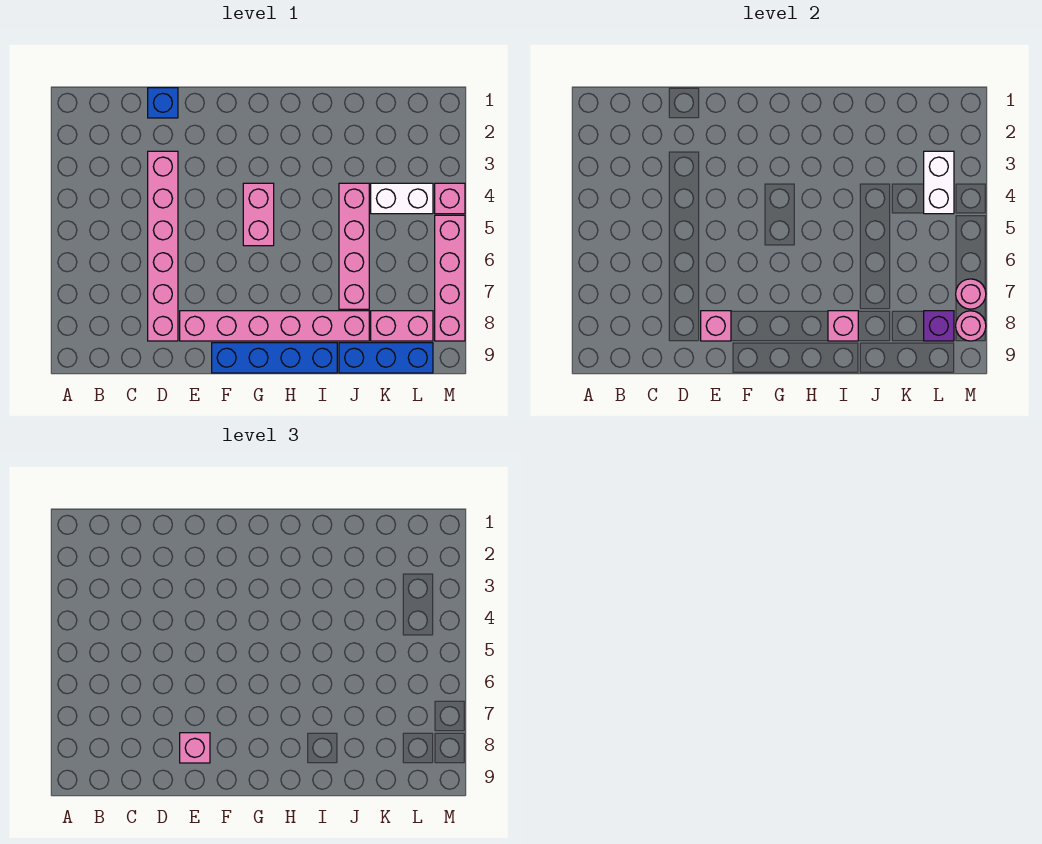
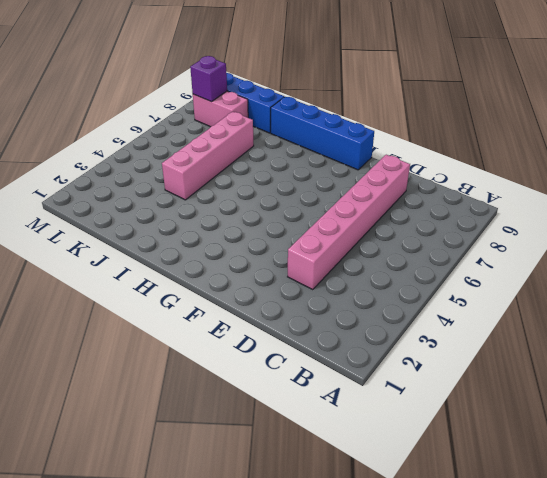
none -> blue brick D1 level 1
none -> pink brick E8:J8 level 1
none -> pink brick G4:G5 level 1

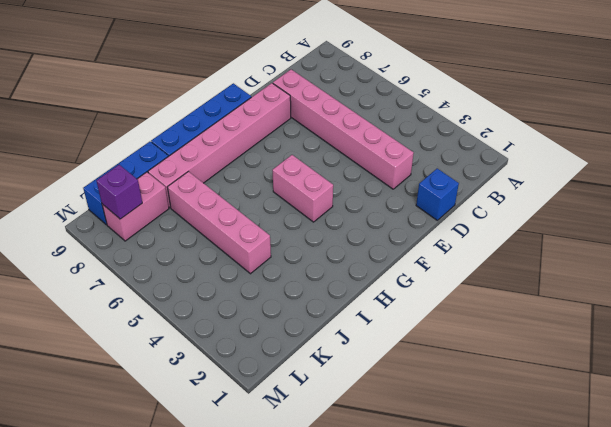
none -> white brick K4:L4 level 1
none -> pink brick M4 level 1
none -> pink brick M5:M8 level 1

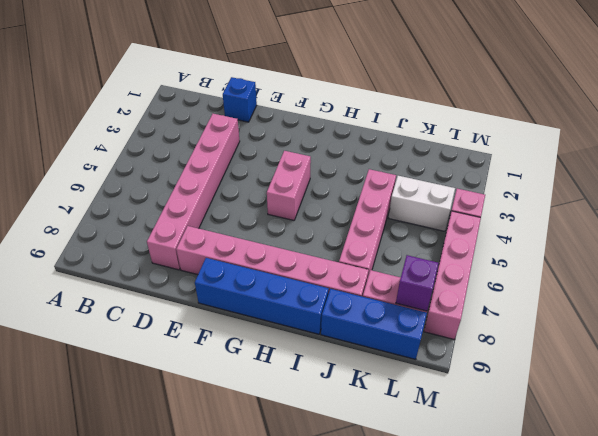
none -> pink brick E8 level 2
none -> pink brick I8 level 2
none -> white brick L3:L4 level 2

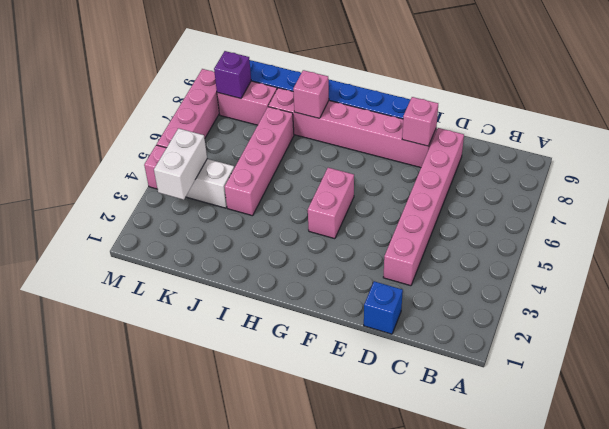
none -> pink round brick M7 level 2
none -> pink round brick M8 level 2
none -> pink brick E8 level 3

